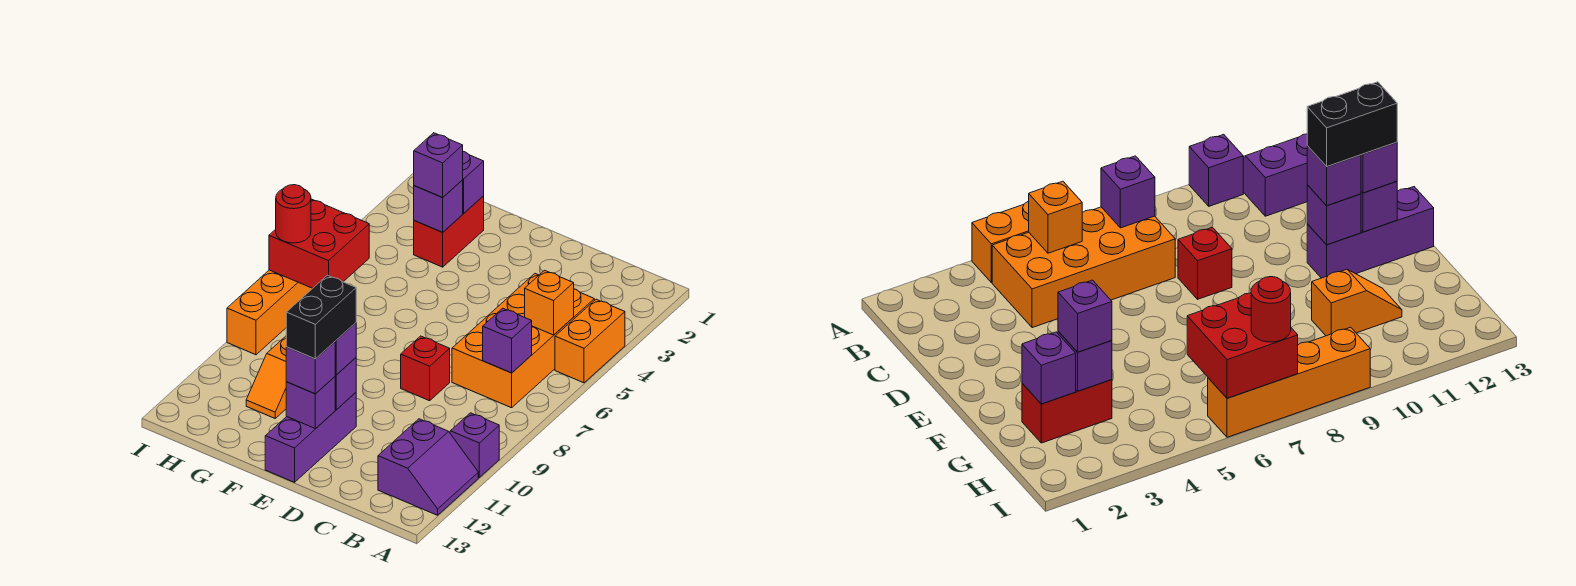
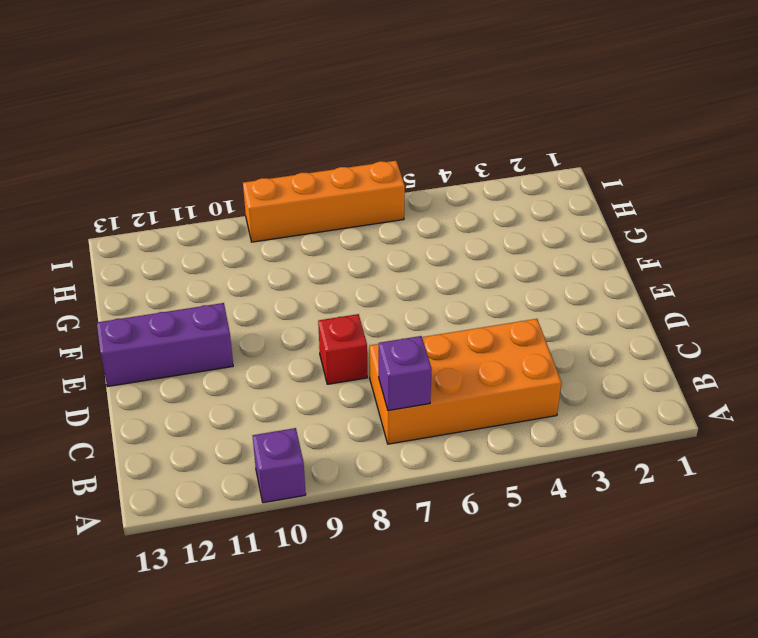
none -> orange brick A4:A5 level 1
none -> purple slope A11:B12 level 1 top B
none -> red brick G2:G3 level 1

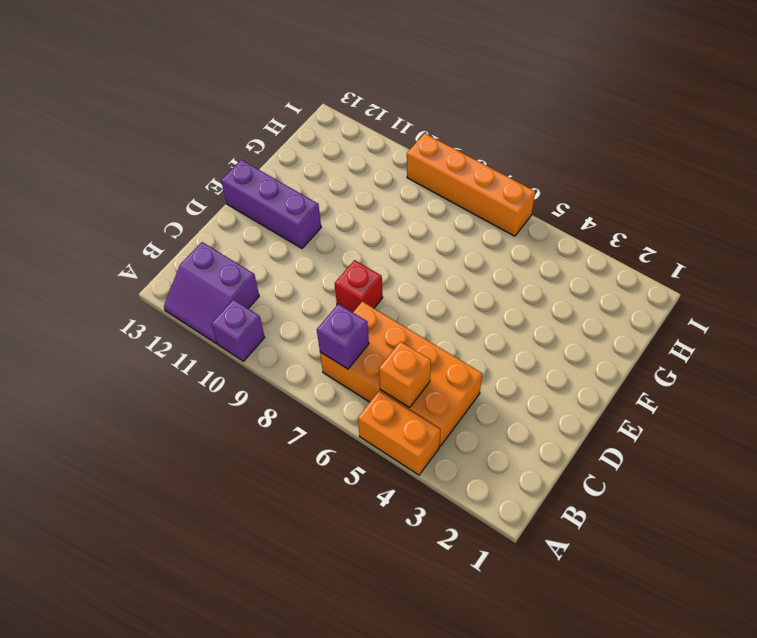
none -> red brick G2:G3 level 1
none -> orange slope G10:G11 level 1 top 10
none -> purple brick E11 level 2

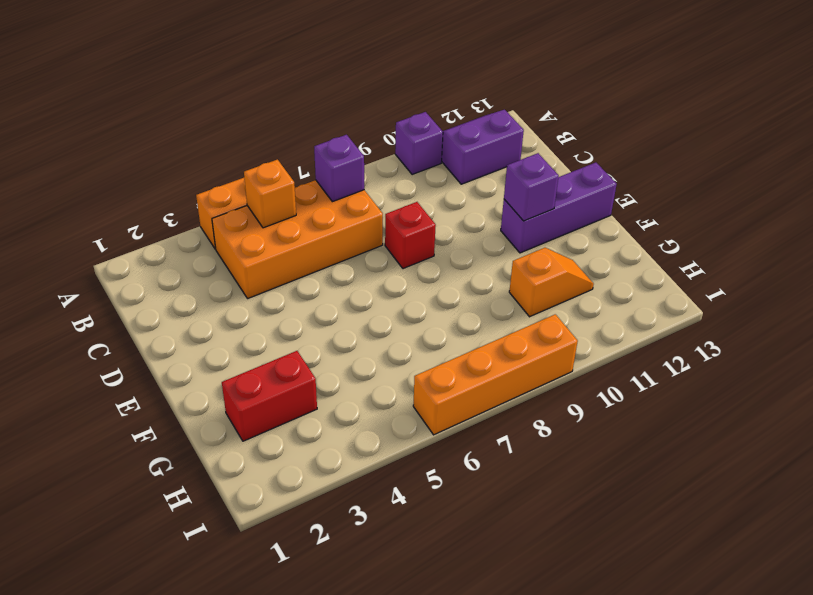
none -> purple brick E12 level 2
none -> purple brick G2 level 2
none -> purple brick G3 level 2

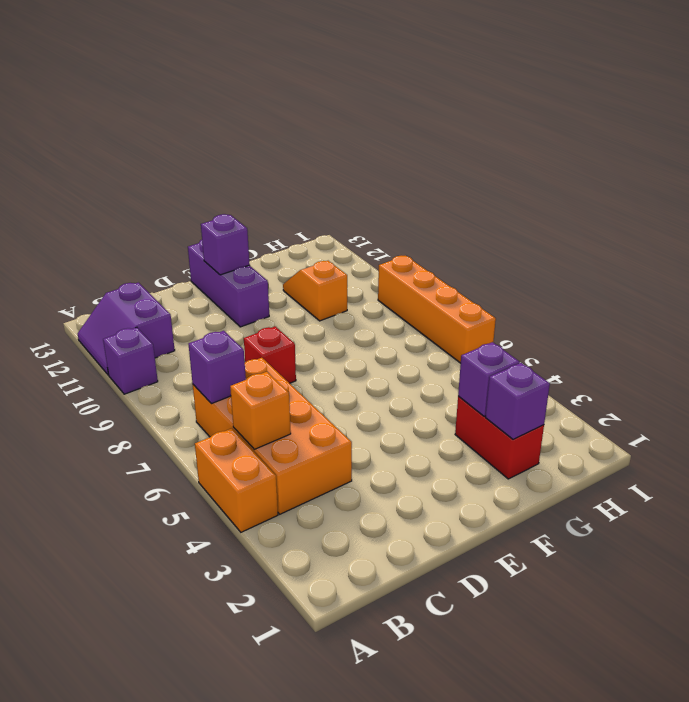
none -> purple brick E11 level 2
none -> red brick H6:I7 level 2
none -> purple brick E11 level 3

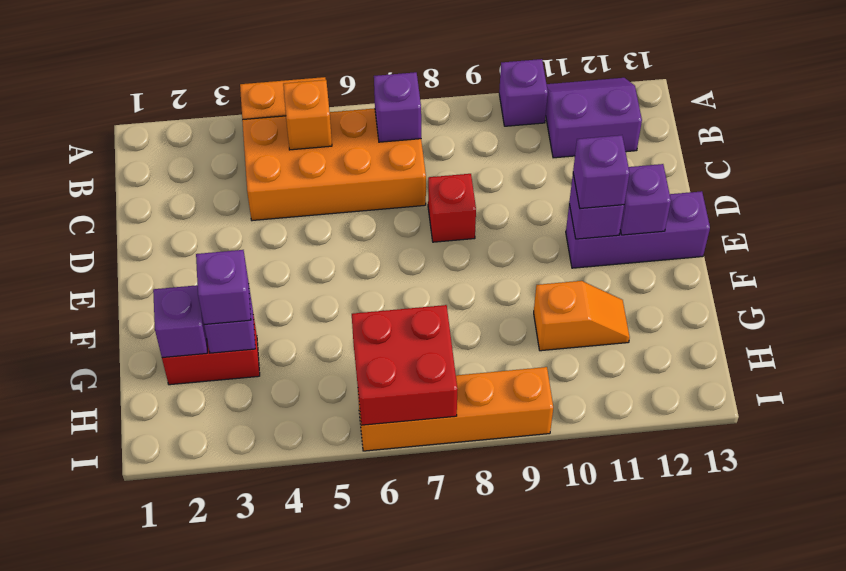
none -> purple brick E12 level 3
none -> red round brick I7 level 3
none -> black brick E11:E12 level 4

